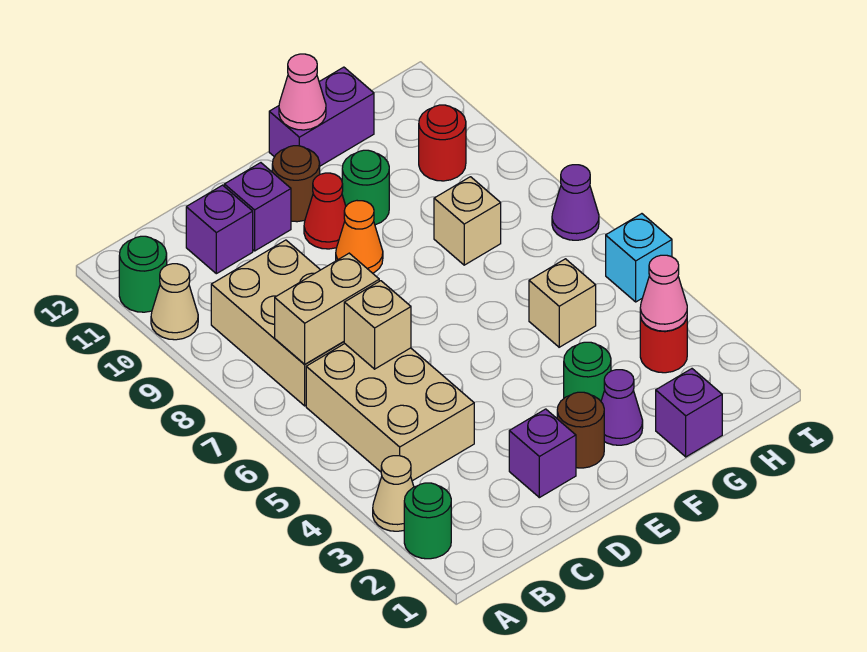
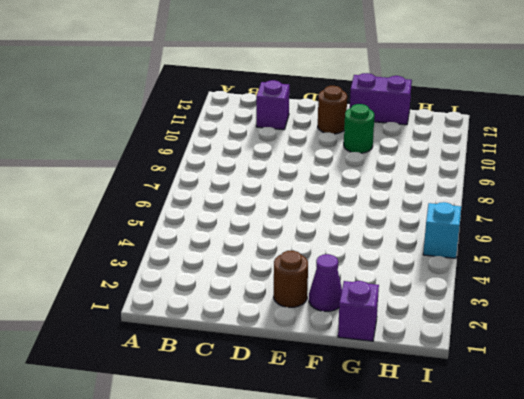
none -> green round brick A2 level 1
none -> tan cone A3 level 1
none -> tan cone A10 level 1

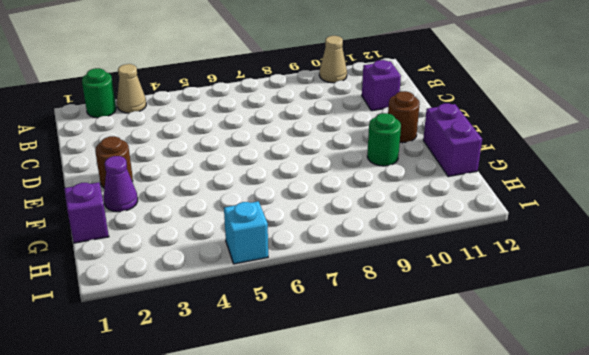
none -> green round brick A11 level 1
none -> tan brick B4:C6 level 1
none -> tan brick B7:C9 level 1

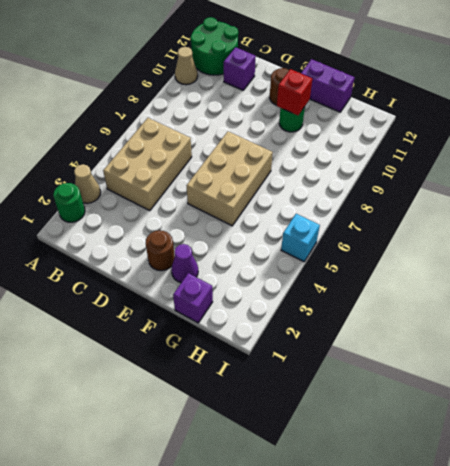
green round brick A11:B12 level 1 -> green round brick A11 level 1
tan brick E5:F7 level 1 -> tan brick B7:C9 level 1
red brick F10 level 2 -> none
none -> purple brick D2 level 1
none -> purple brick D11 level 1
none -> orange cone E9 level 1

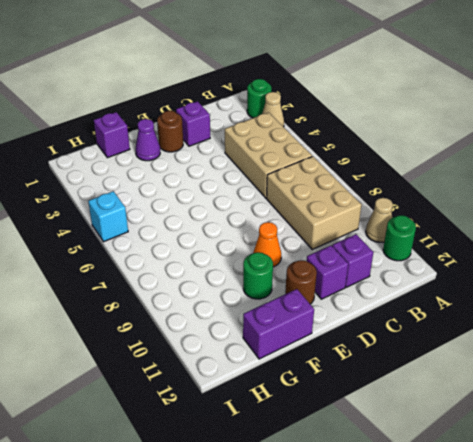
none -> red cone E10 level 1
none -> green round brick F3 level 1
none -> tan brick G5 level 1

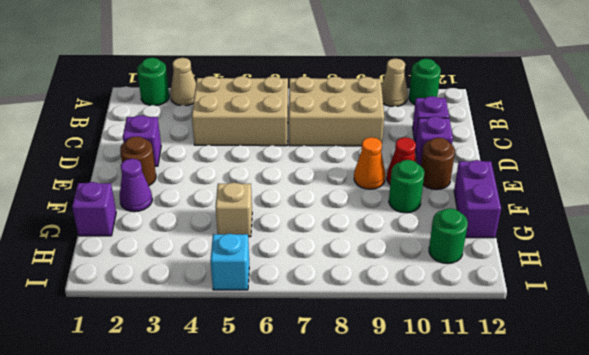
green round brick H11 level 1 -> green round brick F3 level 1
none -> tan brick G8 level 1
none -> red round brick H3 level 1
none -> red round brick H10 level 1

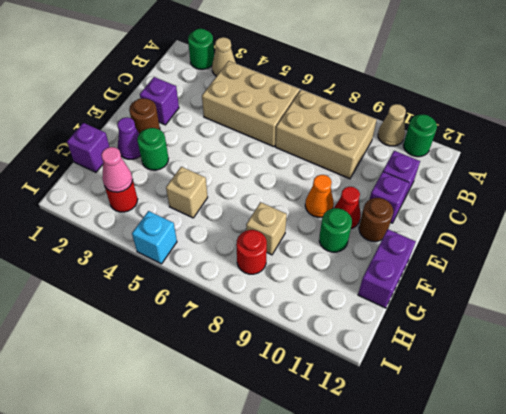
red round brick H8 level 1 -> red round brick H10 level 1
none -> purple cone I7 level 1
none -> tan brick B7:C7 level 2
none -> tan brick C6 level 2

